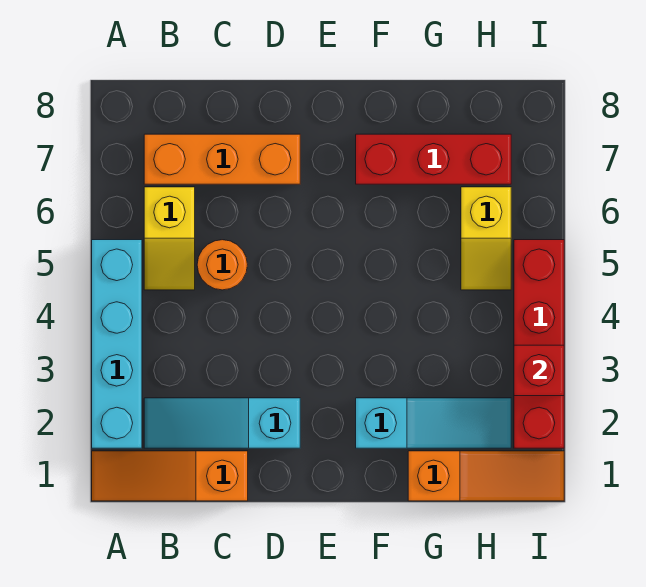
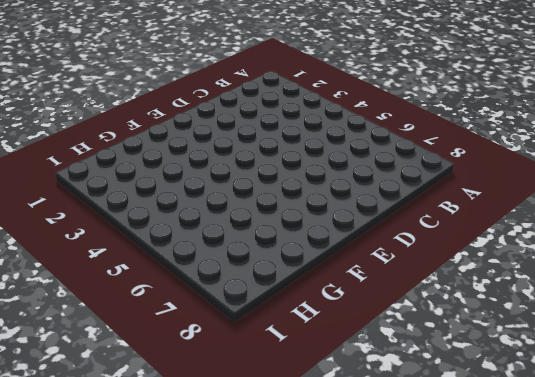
none -> orange slope A1:C1 level 1 top C
none -> cyan brick A2:A5 level 1
none -> cyan slope B2:D2 level 1 top D

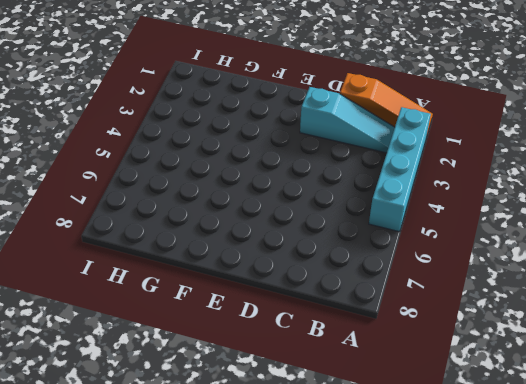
none -> yellow slope B5:B6 level 1 top 6
none -> orange brick B7:D7 level 1
none -> orange round brick C5 level 1

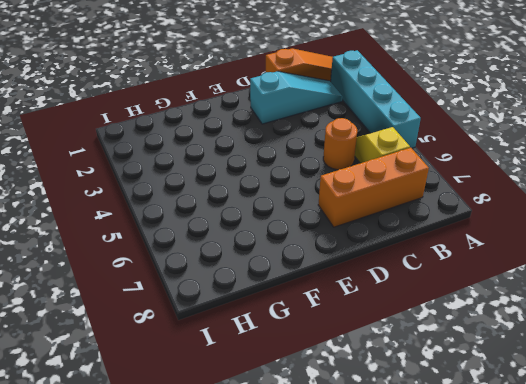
none -> cyan slope F2:H2 level 1 top F
none -> red brick F7:H7 level 1
none -> orange slope G1:I1 level 1 top G

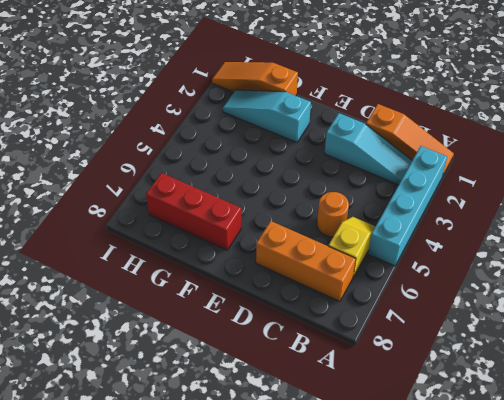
none -> yellow slope H5:H6 level 1 top 6
none -> red brick I2:I5 level 1
none -> red brick I3 level 2

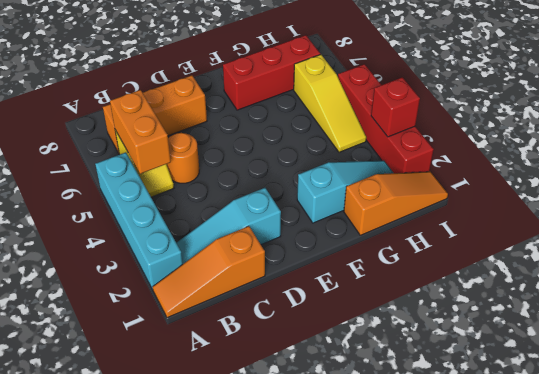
orange brick B5:B6 level 2 -> none
yellow slope H4:H6 level 1 top 6 -> yellow slope H5:H6 level 1 top 6

